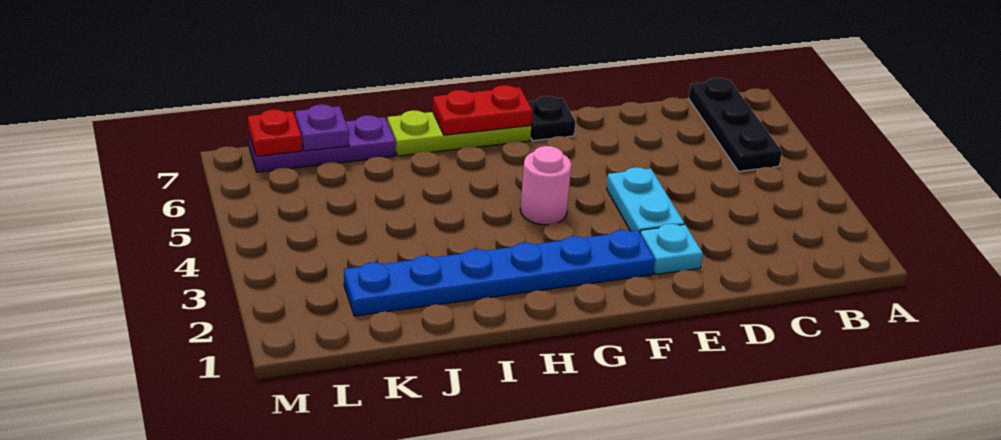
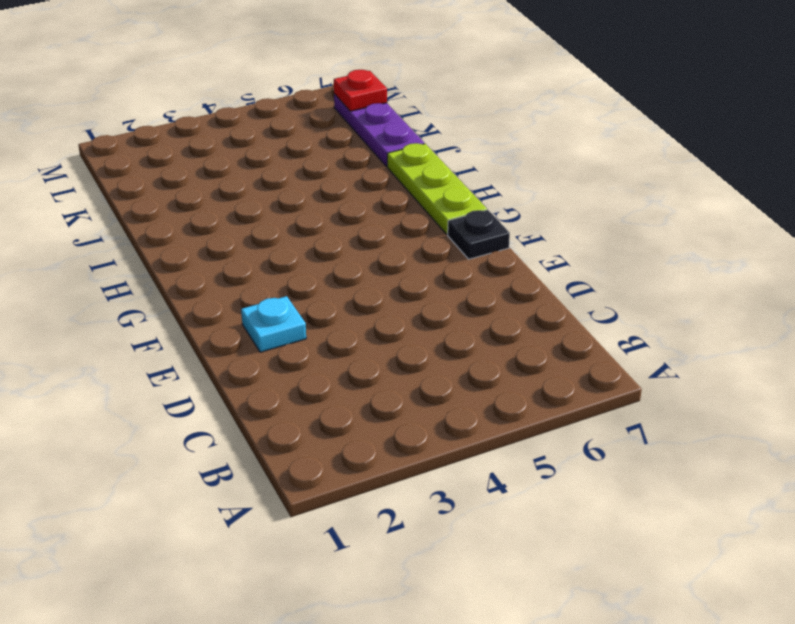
none -> black plate B5:B7 level 1
none -> cyan plate E3:E4 level 1

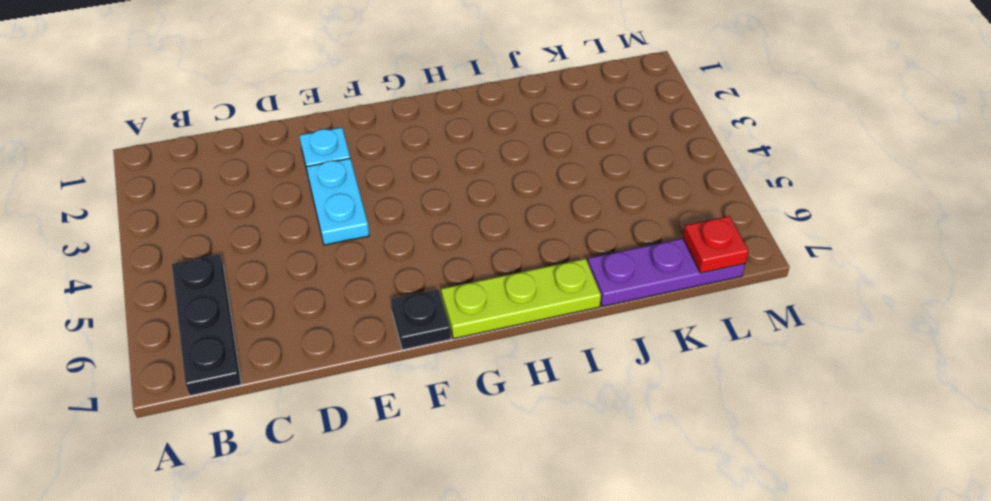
none -> blue plate F2:K2 level 1
none -> pink round brick G4 level 1

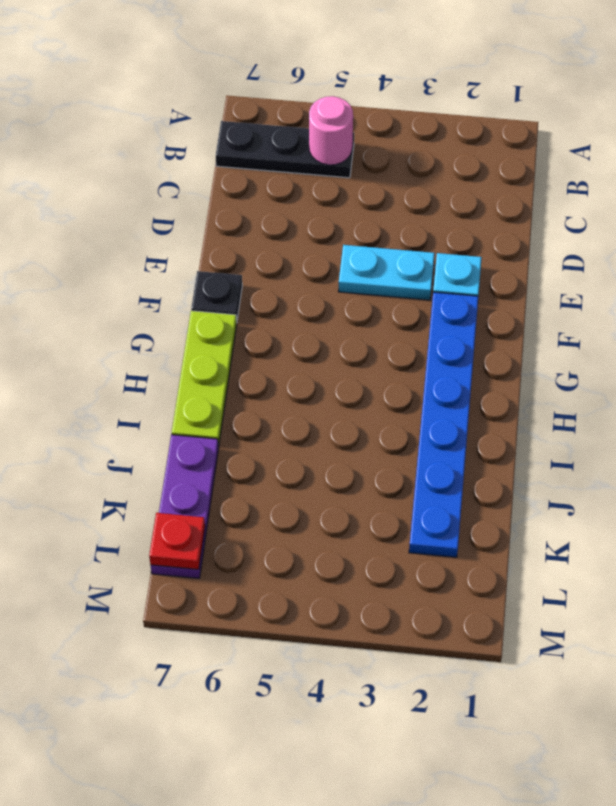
pink round brick B5 level 2 -> pink round brick G4 level 1
none -> red plate G7:H7 level 2
none -> purple plate K7 level 2

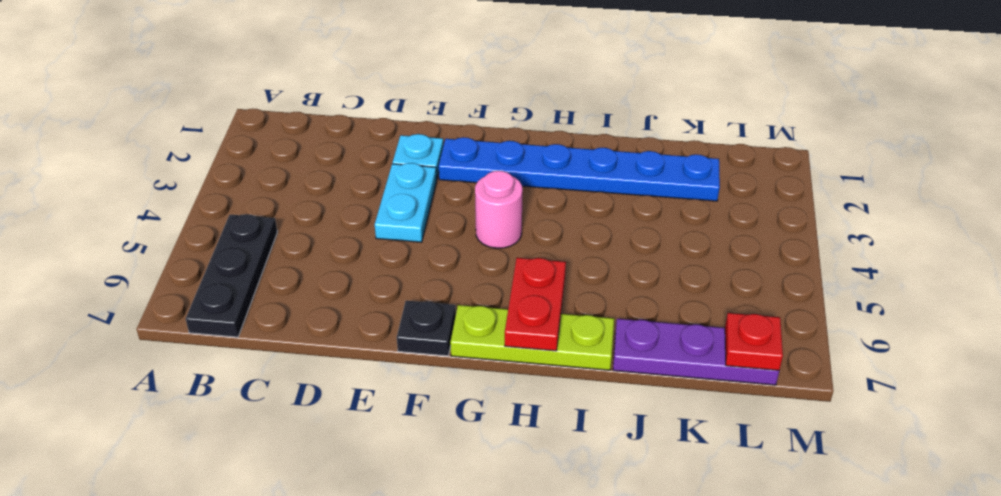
red plate H6:H7 level 2 -> red plate G7:H7 level 2
none -> purple plate K7 level 2

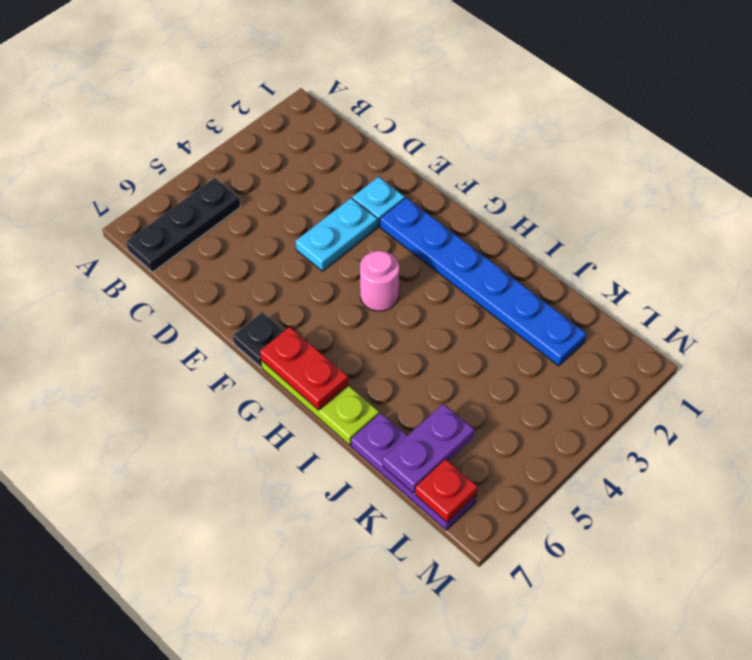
purple plate K6:K7 level 2 -> purple plate K7 level 2

